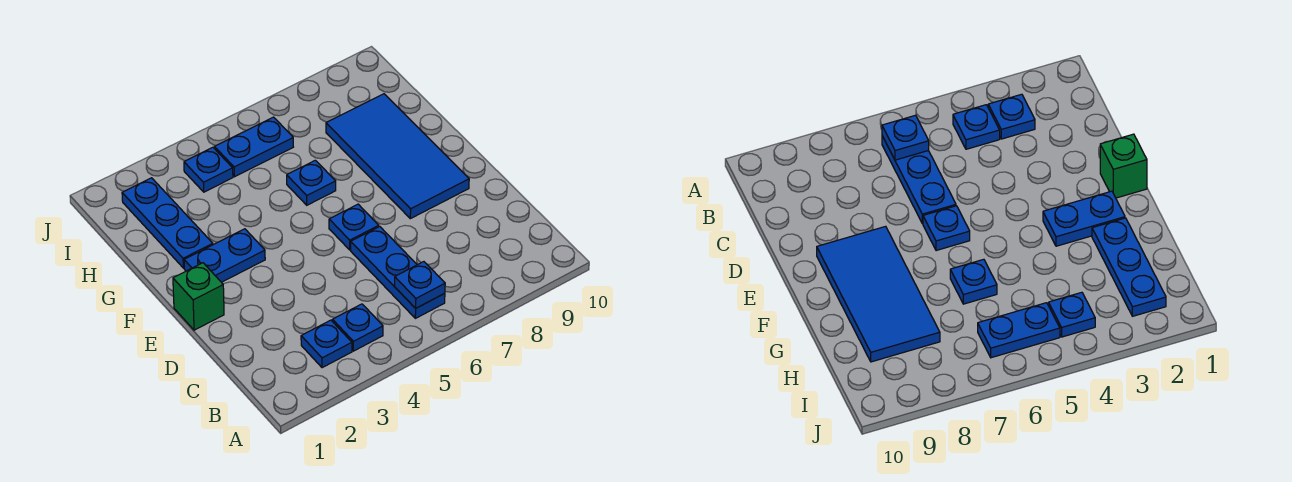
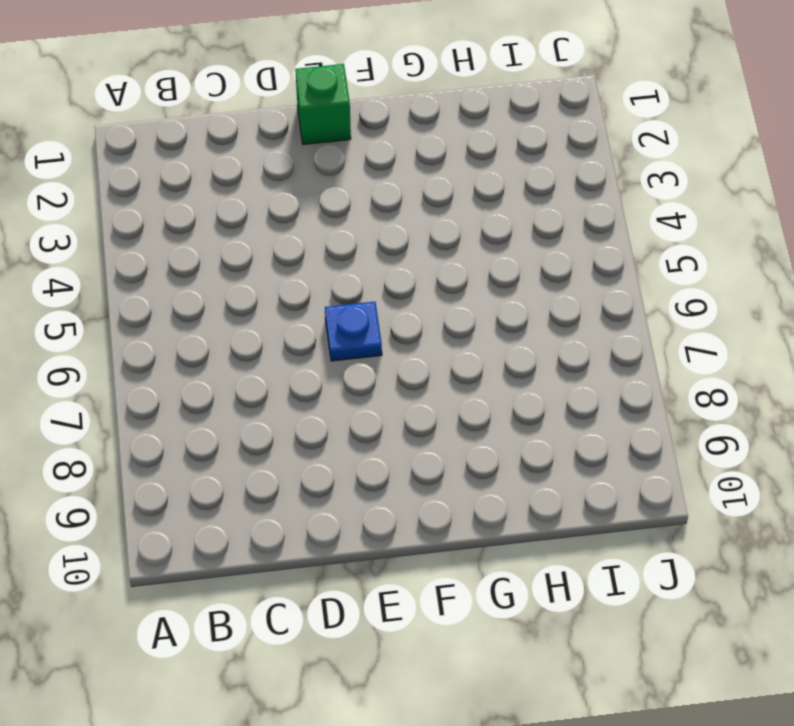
none -> blue plate B3 level 1
none -> blue plate B4 level 1
none -> blue plate B6:D6 level 1

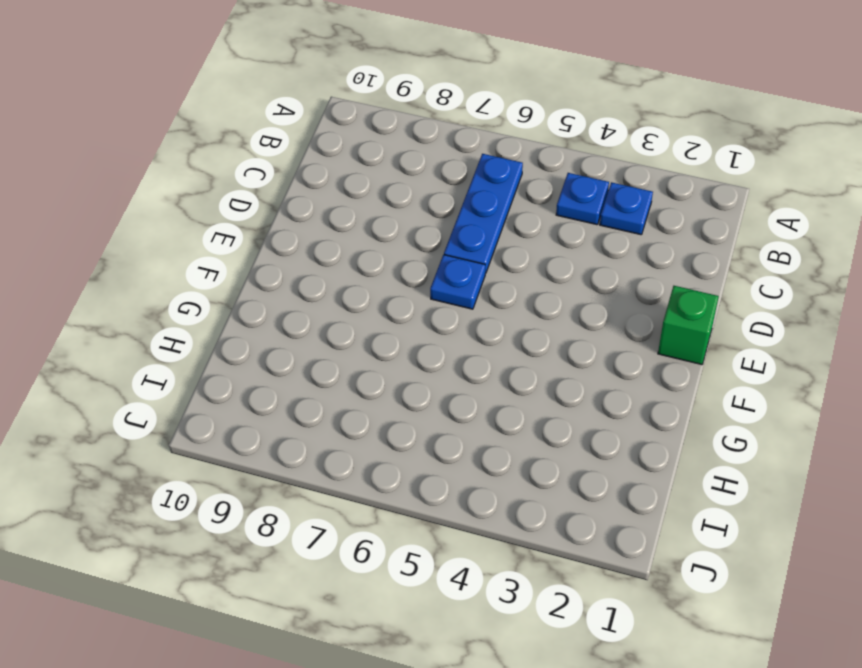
none -> blue tile E8:H9 level 1
none -> blue plate F2:F3 level 1
none -> blue plate G2:I2 level 1

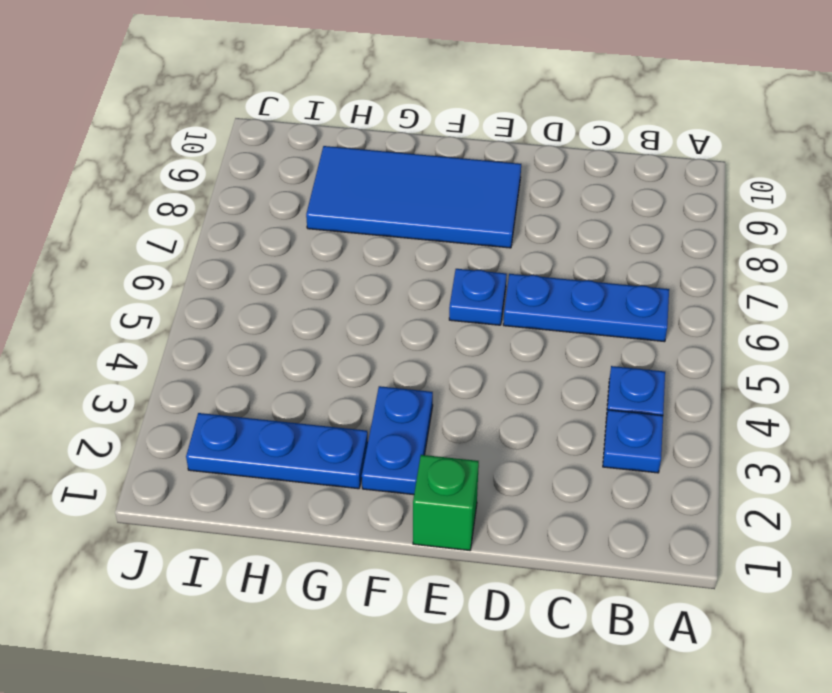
none -> blue plate G6 level 1
none -> blue plate I4 level 1
none -> blue plate I5:I6 level 1

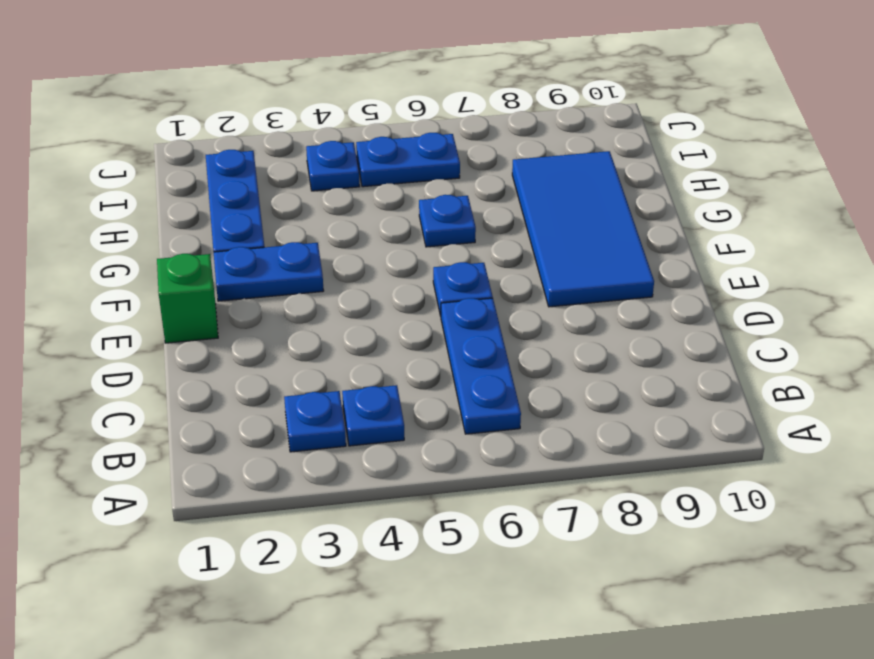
none -> blue plate B6 level 2

